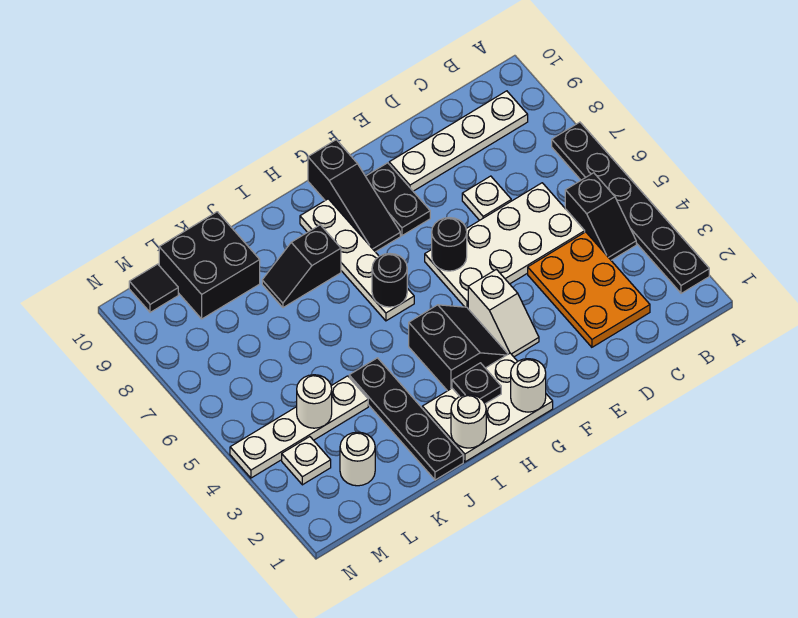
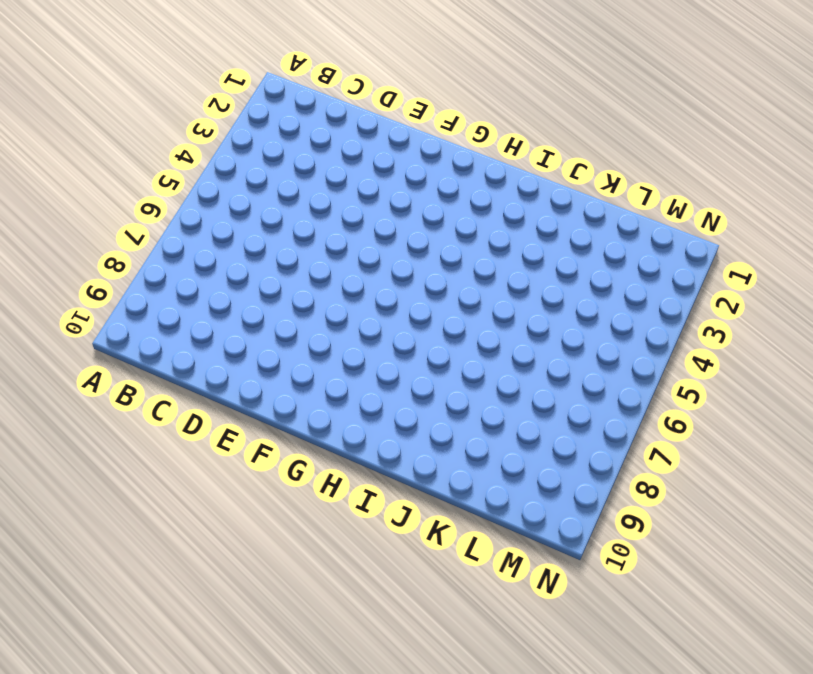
none -> black plate A2:A7 level 1
none -> black slope B4:B5 level 1 top 5
none -> white plate B9:E9 level 1

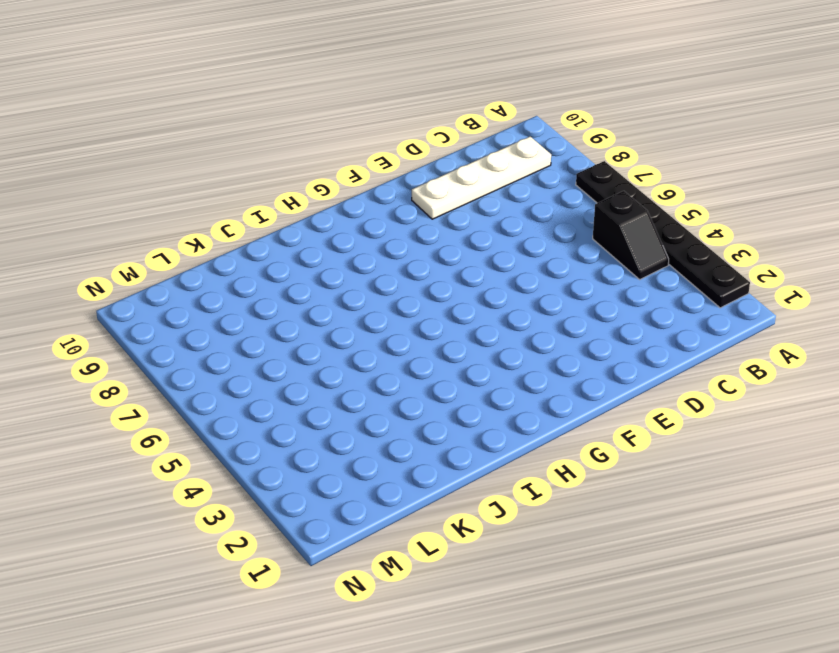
none -> orange plate C2:D4 level 1
none -> white plate C5:F6 level 1
none -> white plate D7 level 1

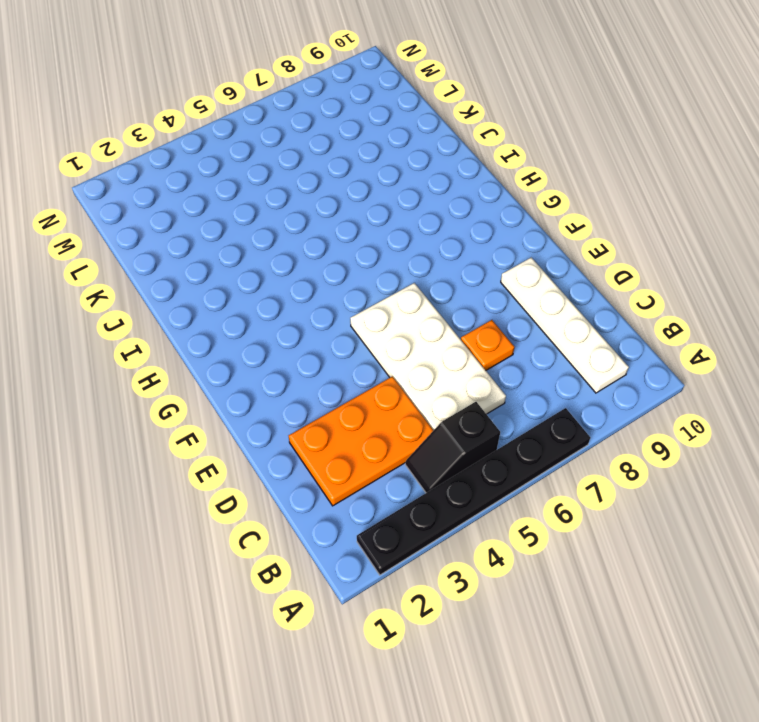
orange plate D7 level 1 -> white plate D7 level 1
none -> white slope F3:F4 level 1 top 4
none -> black plate F8:F9 level 1
none -> white plate G1:I2 level 1

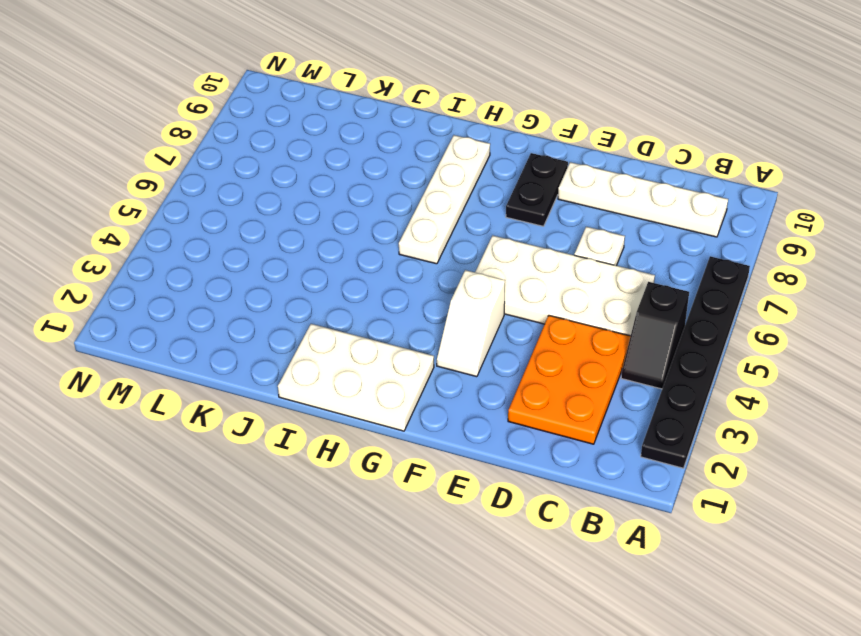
none -> black slope G3:H4 level 1 top H
none -> black slope G8:G10 level 1 top 10
none -> black slope I8:J8 level 1 top I

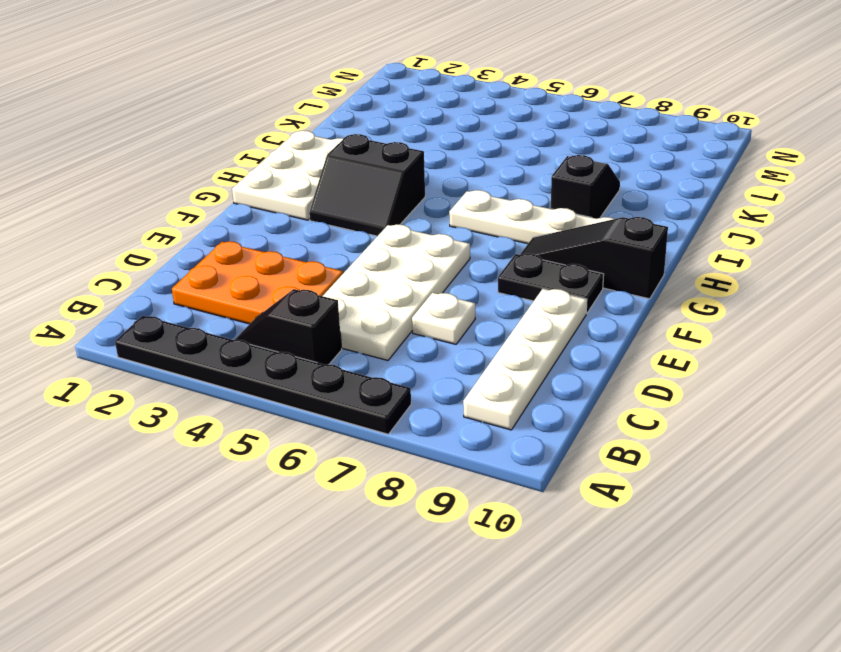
none -> white slope F3:F4 level 1 top 4
none -> black plate J1:J4 level 1
none -> white plate K4:N4 level 1

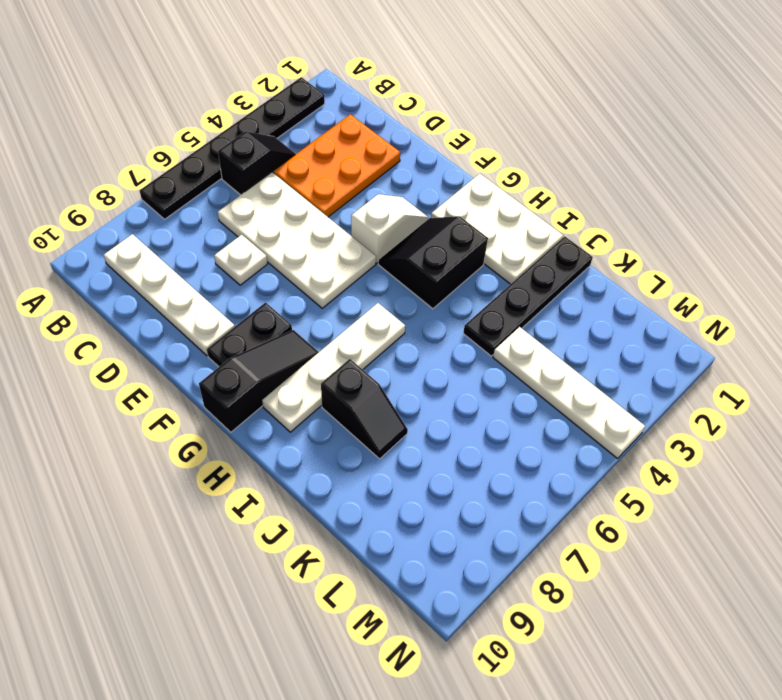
none -> black brick K9:L10 level 1
none -> white round brick L2 level 1
none -> white plate M3 level 1

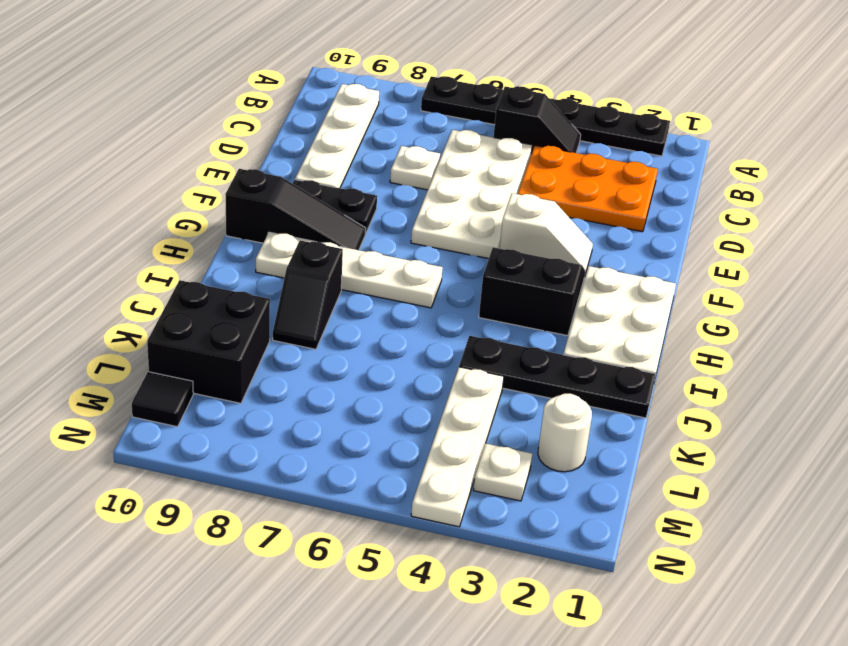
none -> black round brick F6 level 2
none -> white round brick G1 level 2
none -> black plate H2 level 2

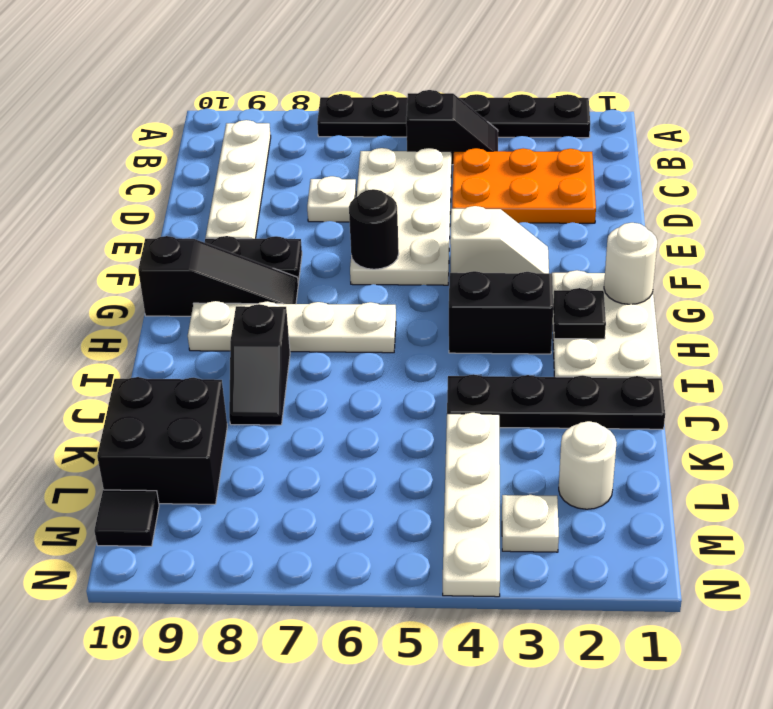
none -> black round brick H6 level 2
none -> white round brick I1 level 2
none -> white round brick L4 level 2

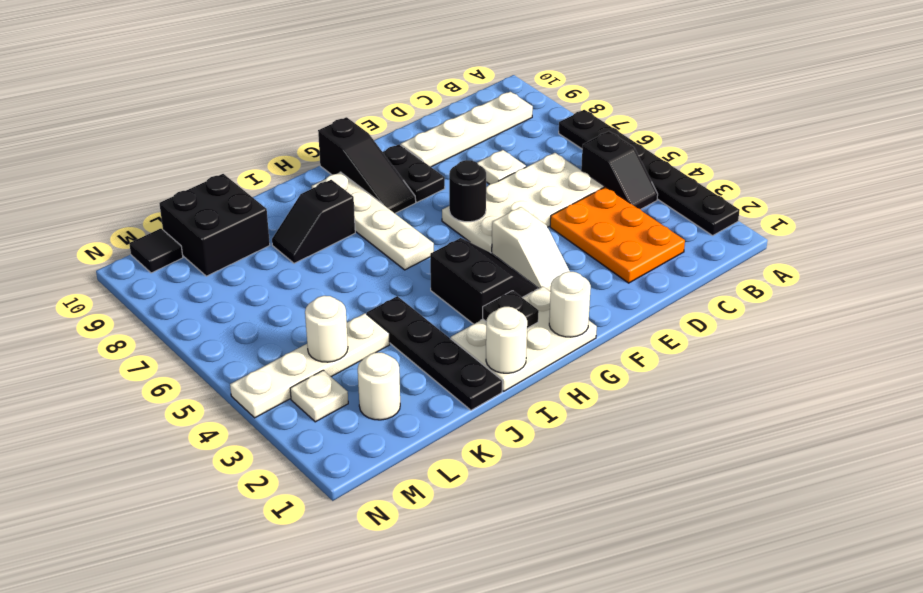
none -> black round brick H6 level 2

